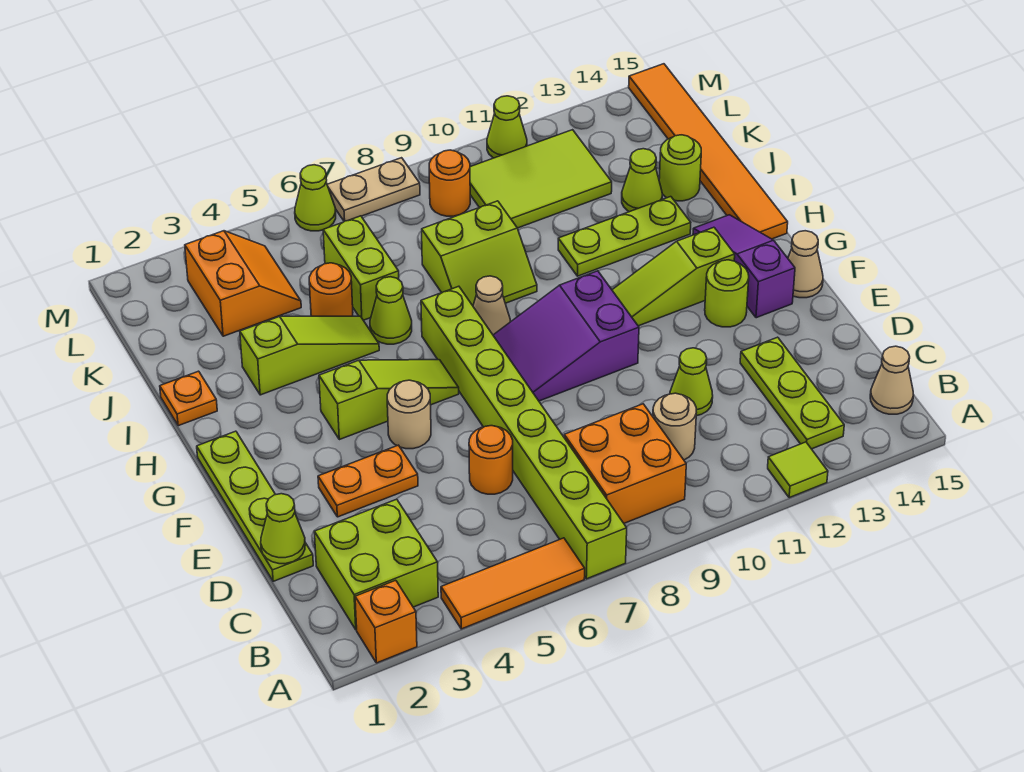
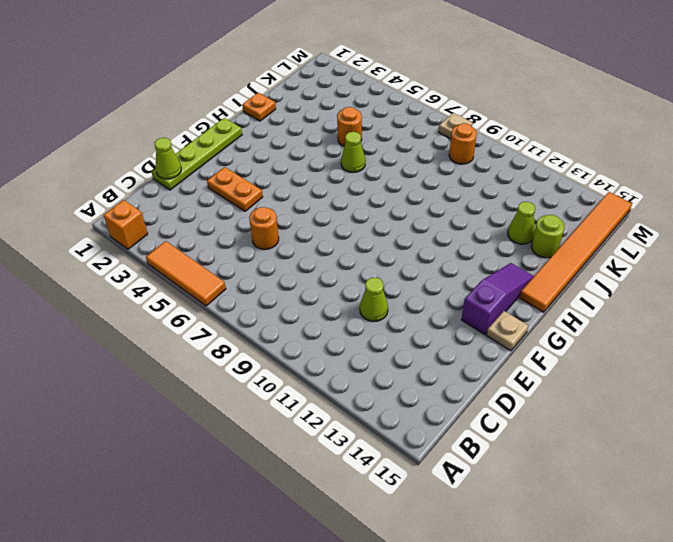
tan plate F15 level 1 -> tan cone F15 level 1
tan plate M8 level 1 -> tan plate M7:M8 level 1
none -> lime brick A7:H7 level 1
none -> lime tile A12 level 1
none -> lime brick B2:C3 level 1
none -> orange brick B8:C9 level 1

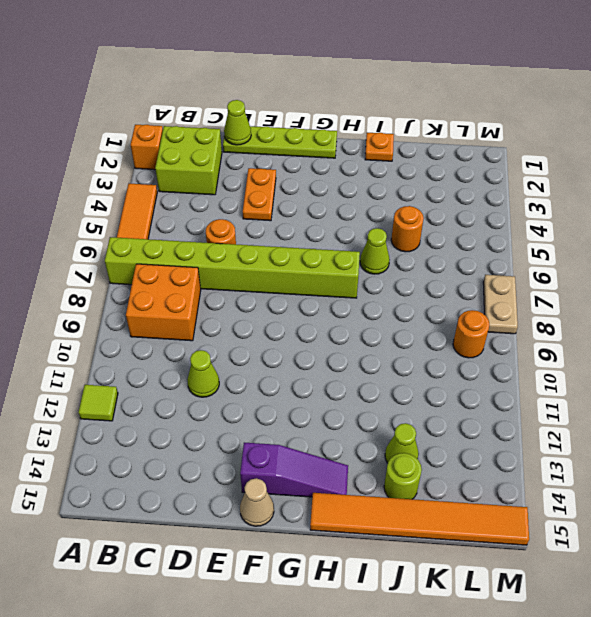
none -> lime plate B13:D13 level 1
none -> tan cone B15 level 1
none -> tan round brick C10 level 1
none -> tan round brick F5 level 1

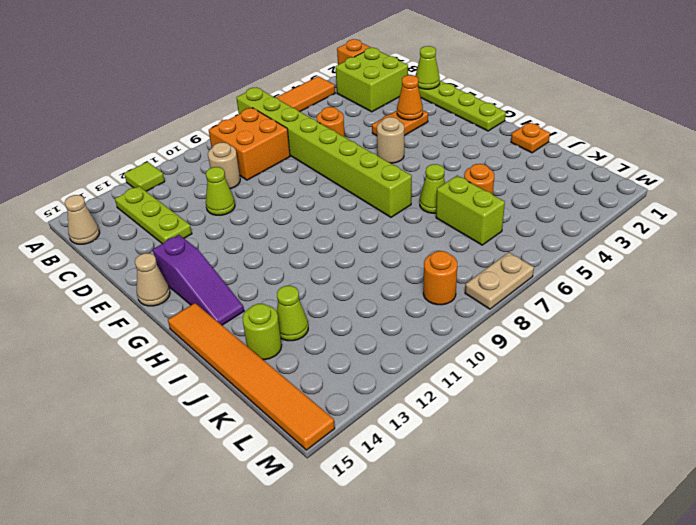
orange cone E3 level 2 -> none
none -> purple slope F8:G10 level 1 top 10
none -> lime round brick F13 level 1
none -> lime slope G4:G6 level 1 top 4
none -> lime slope G11:G13 level 1 top 13

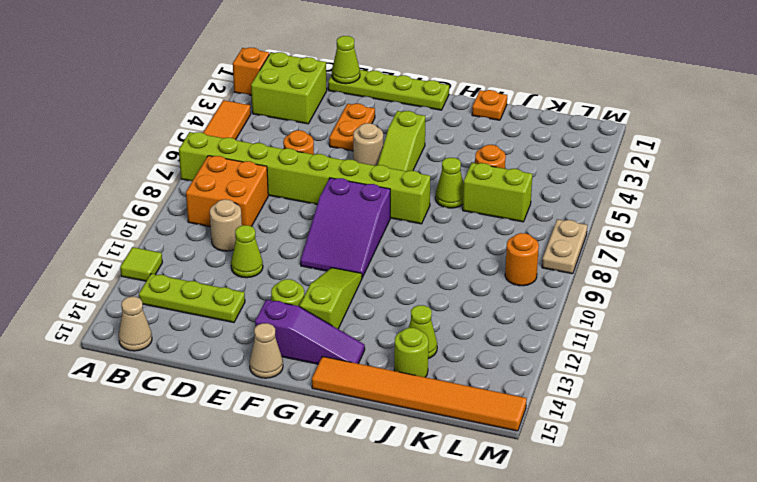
purple slope F8:G10 level 1 top 8 -> purple slope F8:G10 level 1 top 10
none -> tan cone H8 level 1
none -> lime slope I3:I5 level 1 top 3
none -> lime slope I8:J9 level 1 top J
none -> lime plate I11:I13 level 1

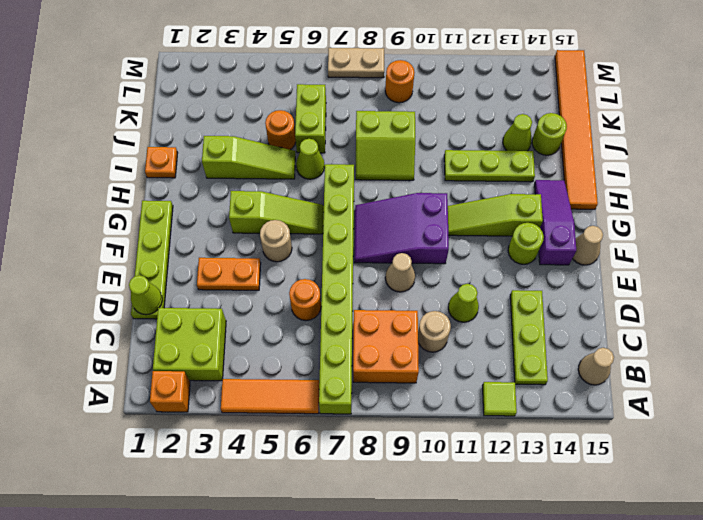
tan cone E9 level 1 -> tan cone H8 level 1
none -> orange slope K3:L4 level 1 top 3
none -> lime tile K10:L12 level 1
none -> lime cone M6 level 1
none -> lime cone M11 level 1

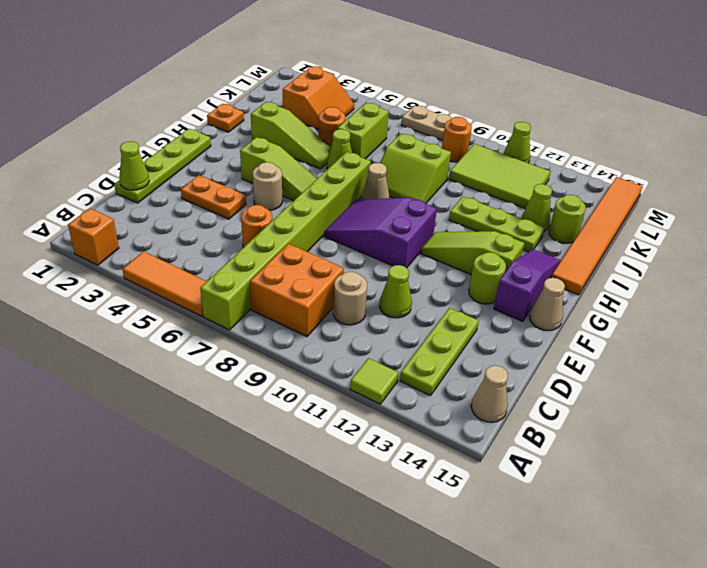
none -> lime brick B2:C3 level 1
none -> lime cone M6 level 1

